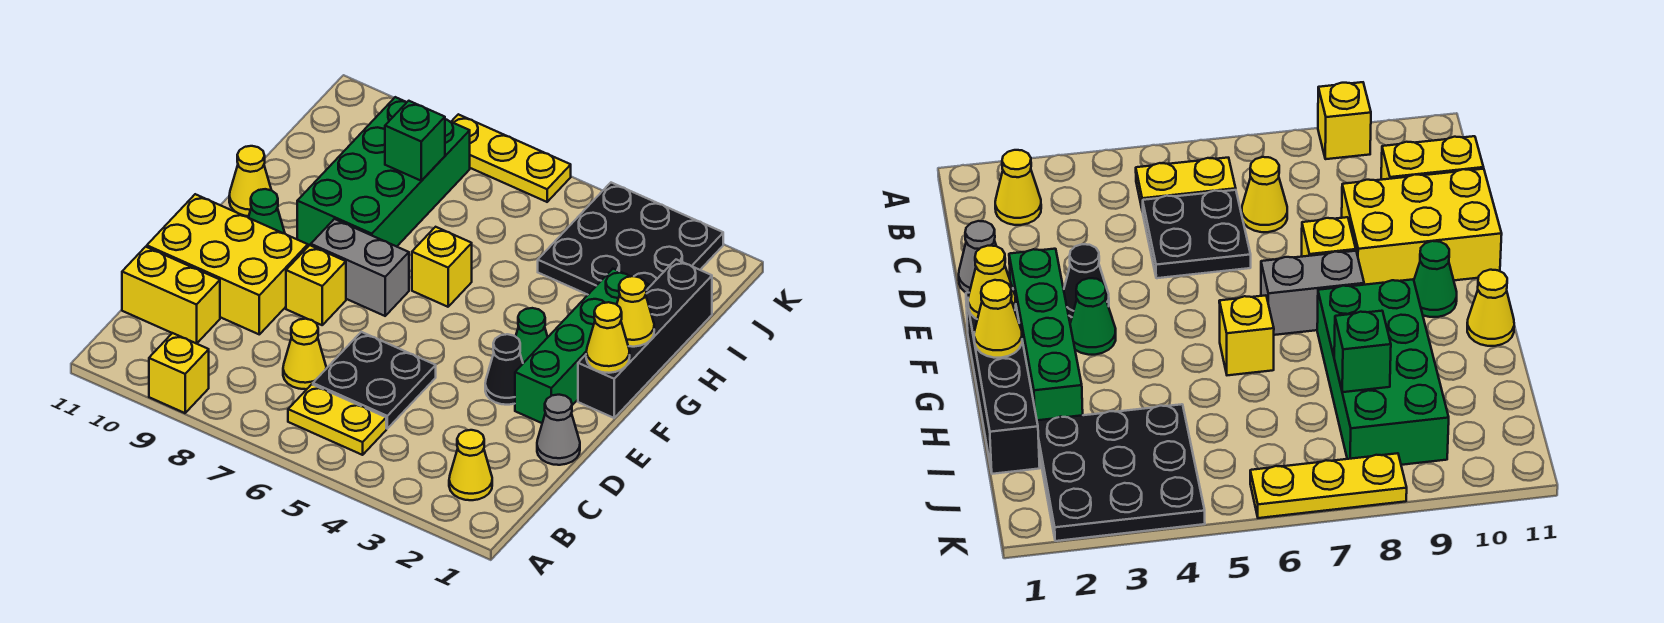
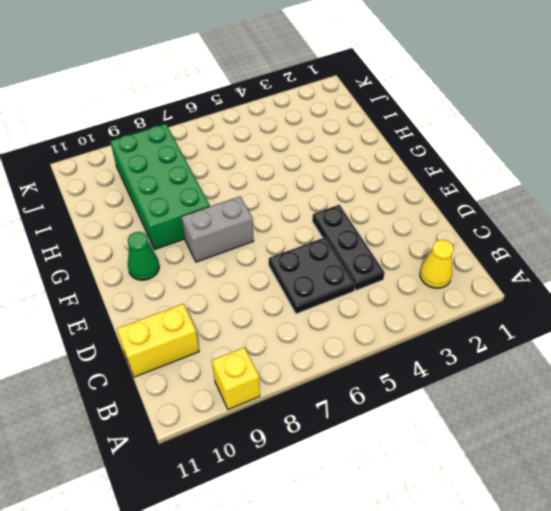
black plate C4:E4 level 1 -> none
none -> yellow plate B5:B6 level 1
none -> yellow cone C7 level 1
none -> grey cone D1 level 1

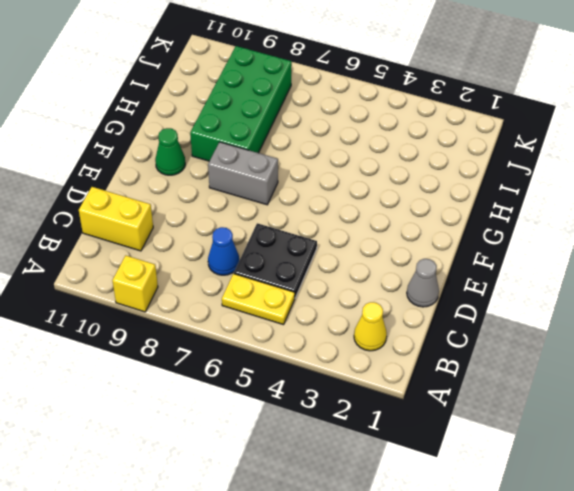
blue cone C7 level 1 -> yellow cone C7 level 1
none -> yellow brick D9:E11 level 1
none -> green brick E2:H2 level 1
none -> black cone E3 level 1

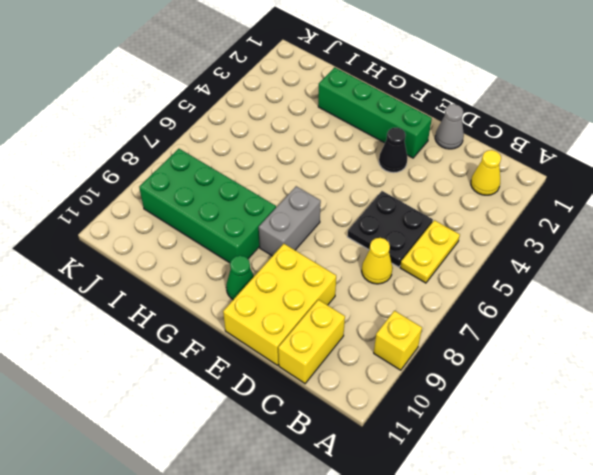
none -> yellow brick E8 level 1
none -> black brick F1:I1 level 1
none -> green cone F3 level 1

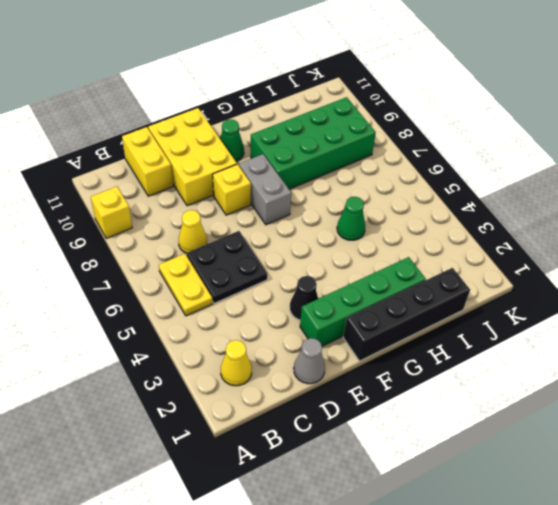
green cone H5 level 1 -> green cone F3 level 1
none -> yellow brick G6 level 1
none -> yellow cone G11 level 1
none -> black plate I2:K4 level 1

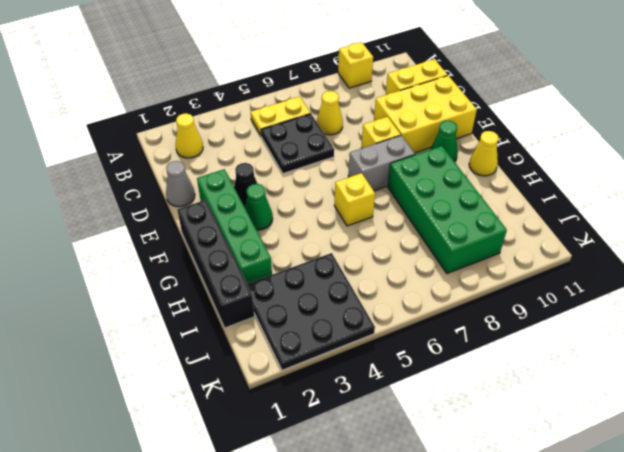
none -> yellow plate K6:K8 level 1
none -> yellow cone F1 level 2
none -> yellow cone G1 level 2

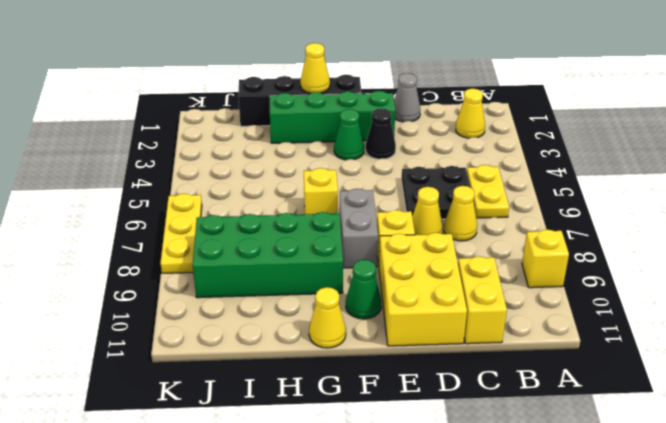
yellow cone D7 level 1 -> yellow cone F1 level 2
none -> black plate I2:K4 level 1
none -> green brick I8 level 2

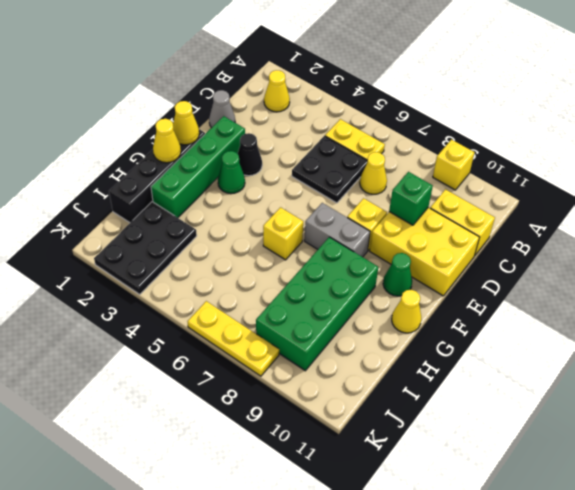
green brick D9 level 2 -> green brick I8 level 2
black plate I2:K3 level 1 -> black plate I2:K4 level 1

